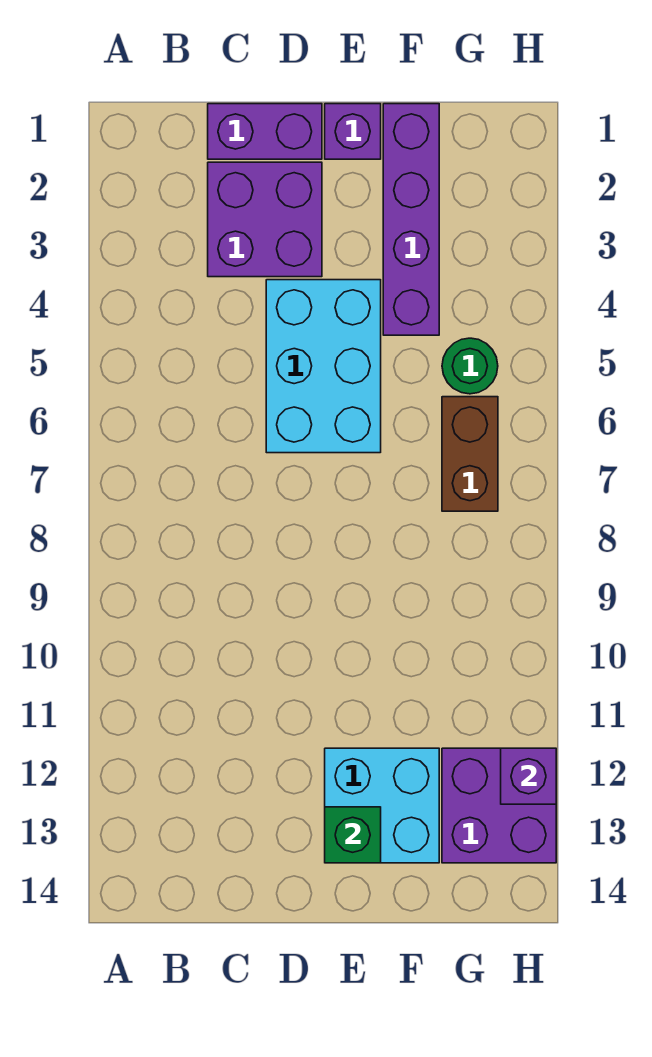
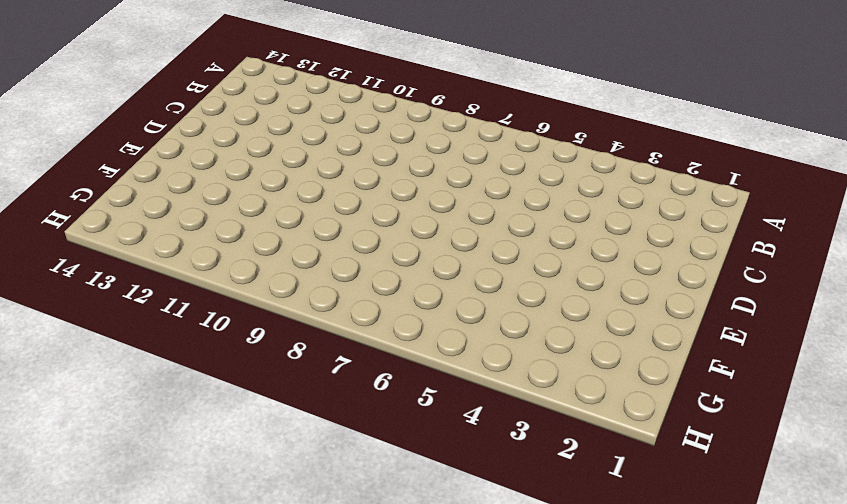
none -> purple brick C1:D1 level 1
none -> purple brick C2:D3 level 1

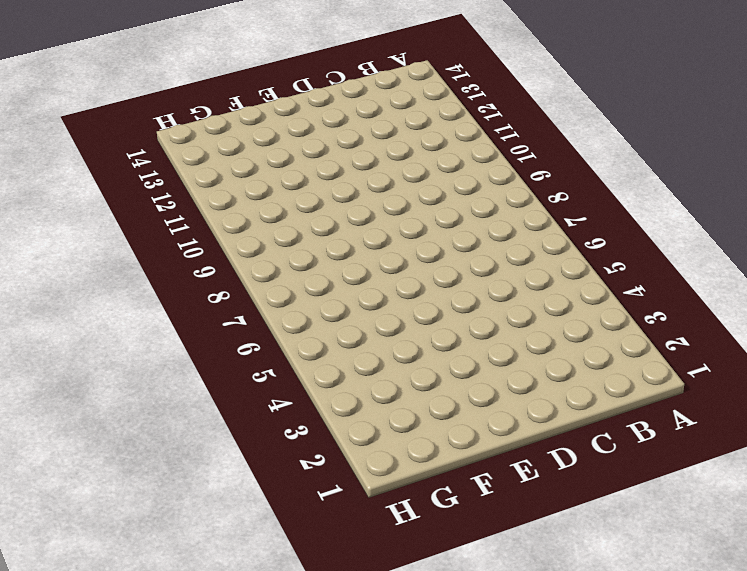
none -> purple brick C1:D1 level 1
none -> purple brick C2:D3 level 1

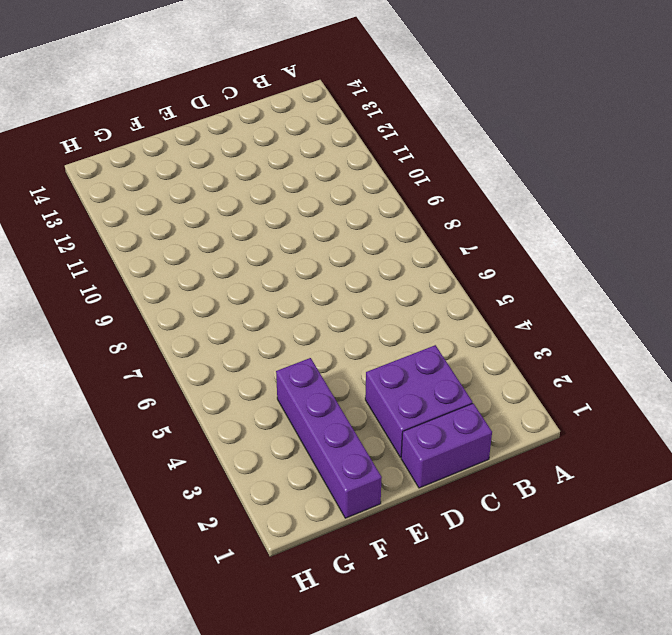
none -> cyan brick D4:E6 level 1
none -> purple brick E1 level 1

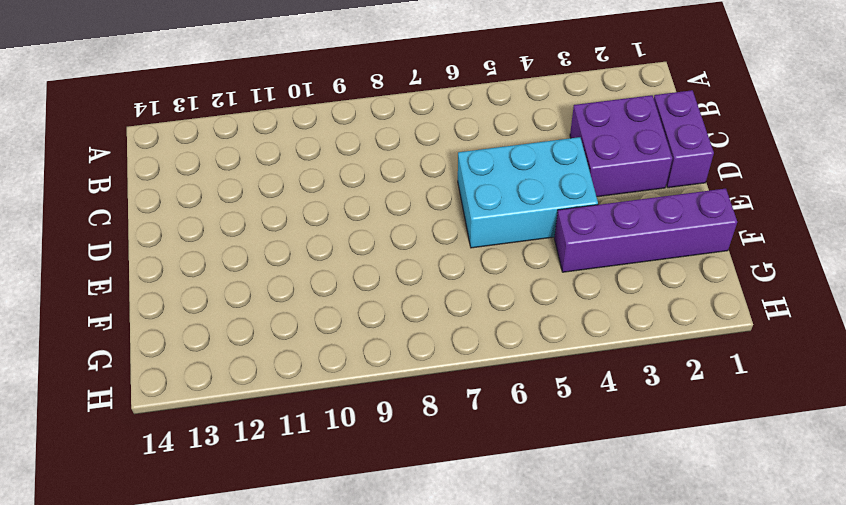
none -> purple brick E1 level 1
none -> cyan brick E12:F13 level 1

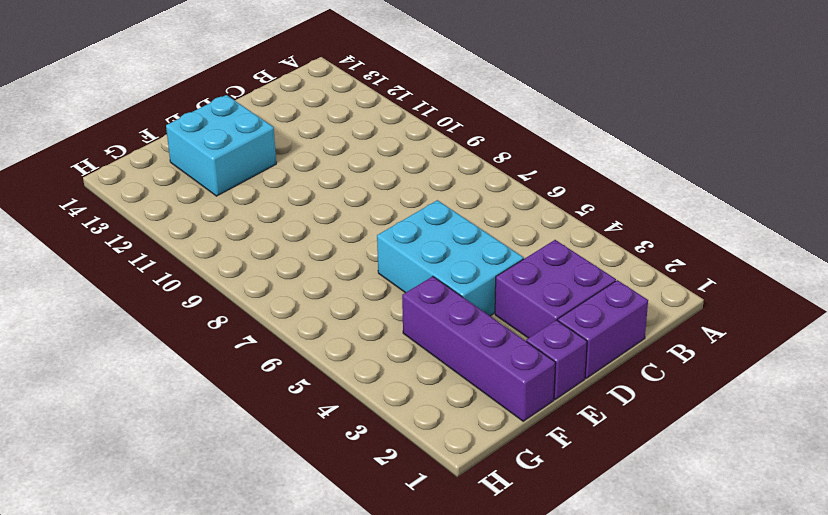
none -> green round brick G5 level 1
none -> brown brick G6:G7 level 1

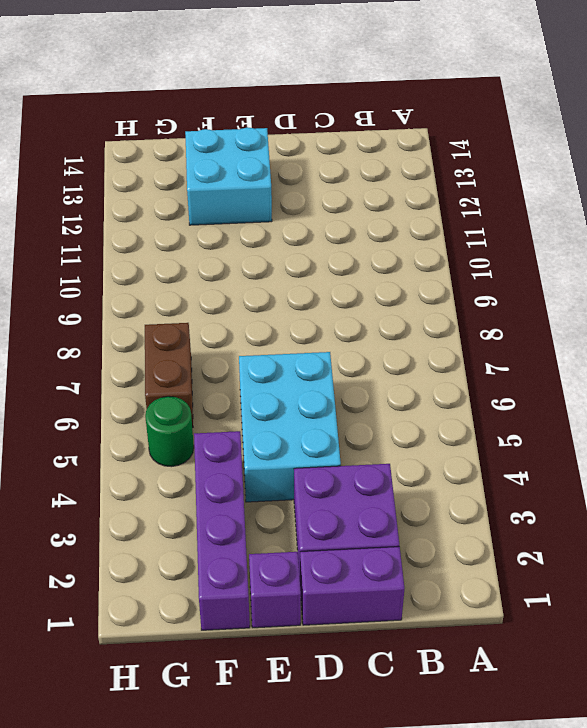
none -> purple brick G12:H13 level 1
none -> green brick E13 level 2

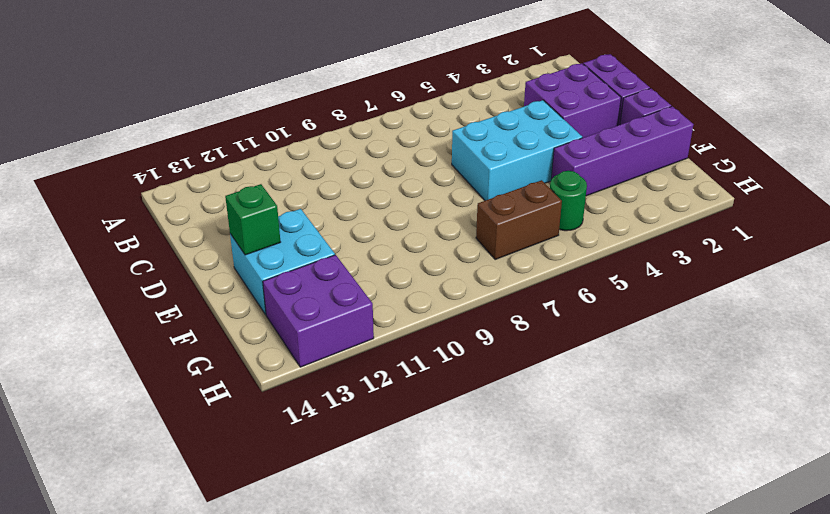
none -> purple brick H12 level 2

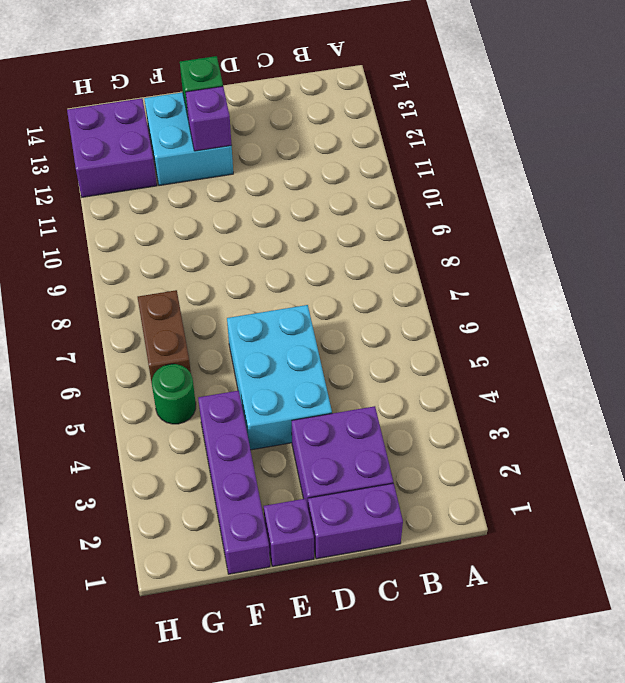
purple brick E12 level 2 -> purple brick H12 level 2

